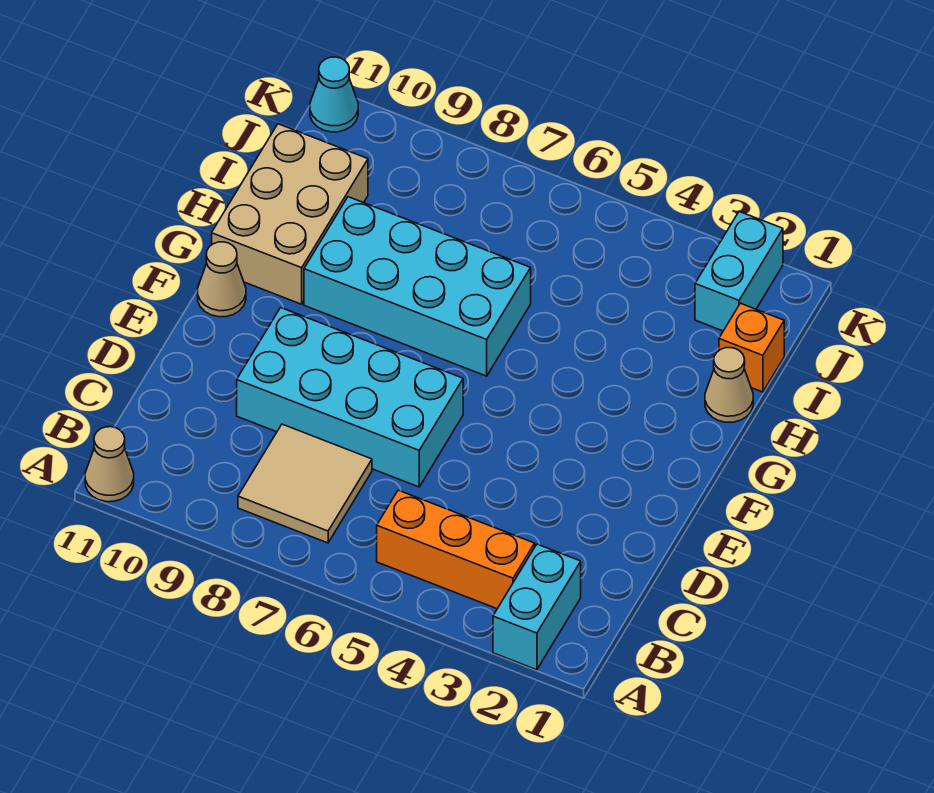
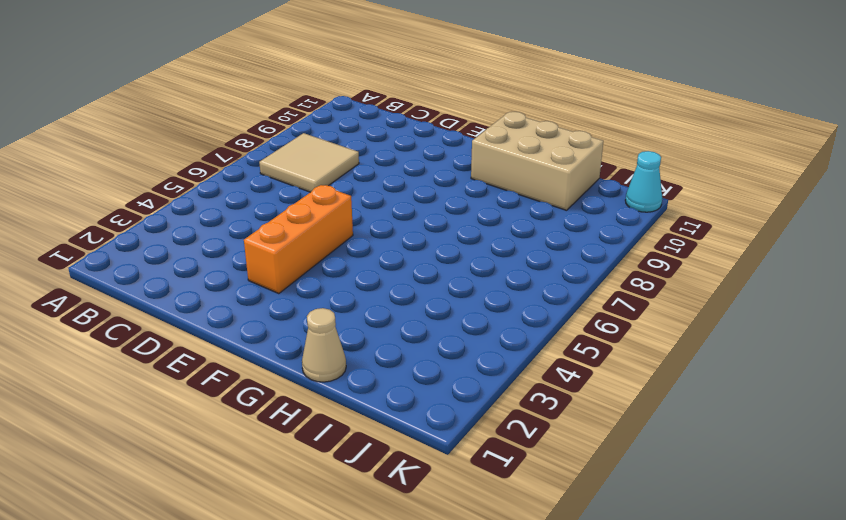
orange brick E3:E5 level 1 -> orange brick B3:B5 level 1
none -> cyan brick A2:B2 level 1
none -> tan cone A11 level 1
none -> cyan brick D6:E9 level 1

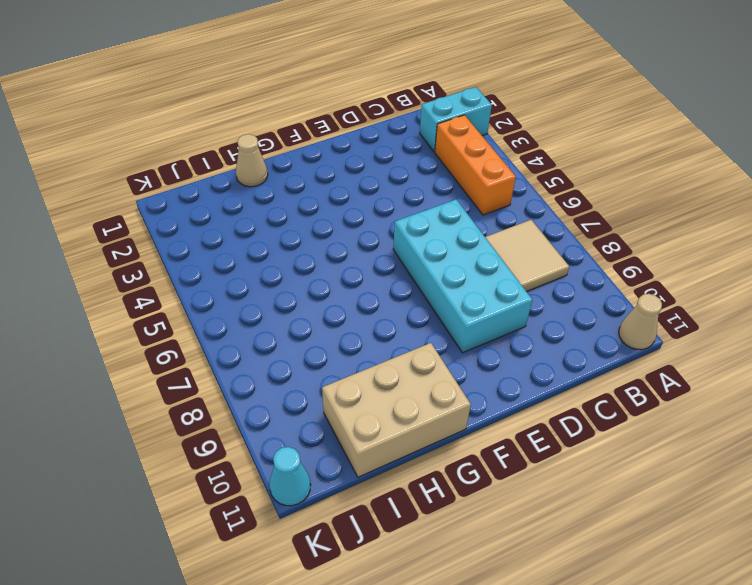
none -> tan cone F11 level 1
none -> cyan brick G6:H9 level 1
none -> orange brick I1 level 1

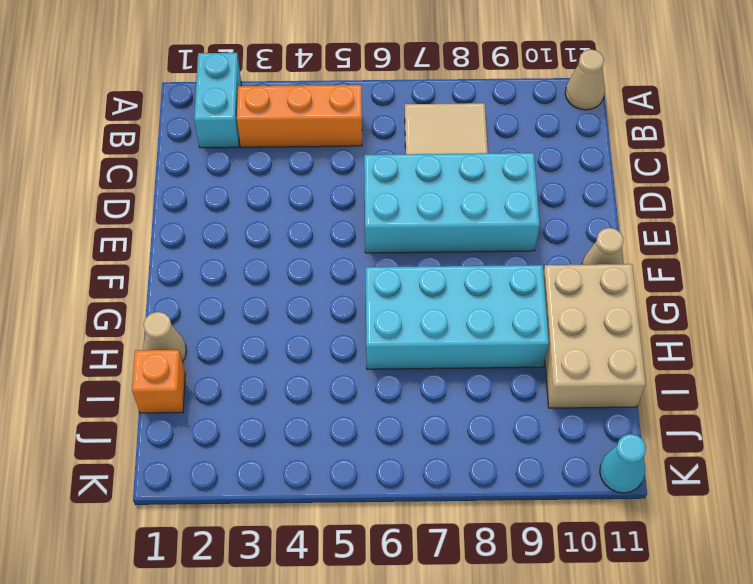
none -> cyan brick J2:K2 level 1

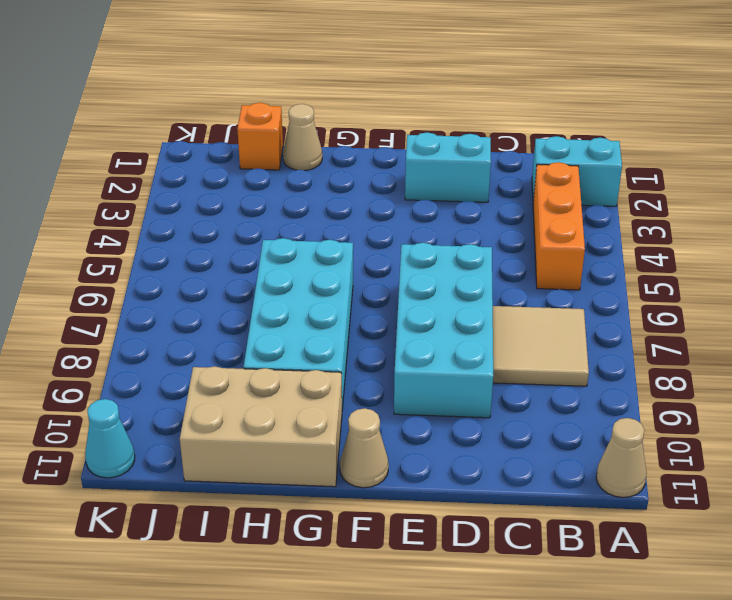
cyan brick D2:E2 level 1 -> cyan brick J2:K2 level 1

